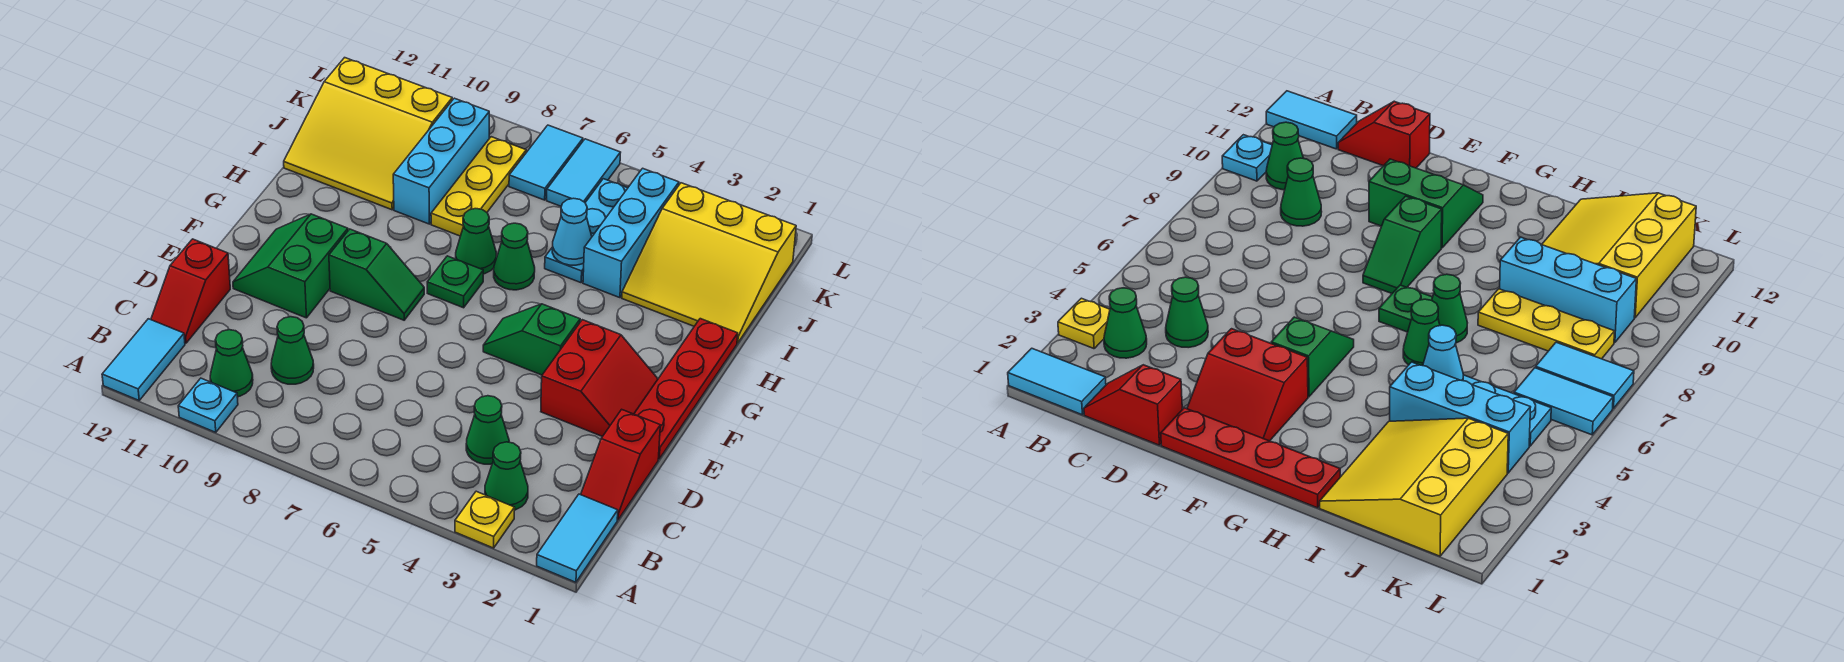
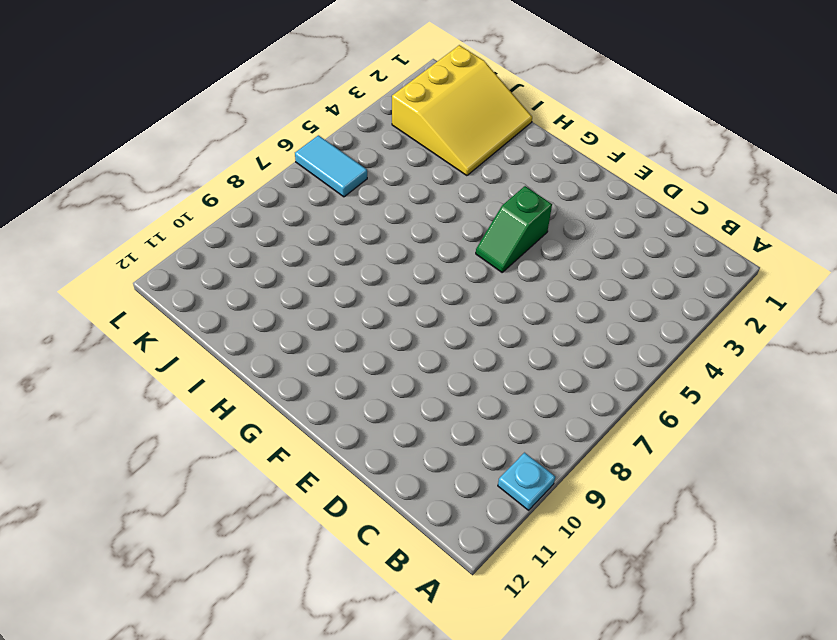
none -> cyan tile A1:B1 level 1
none -> yellow plate A3 level 1
none -> cyan tile A12:B12 level 1

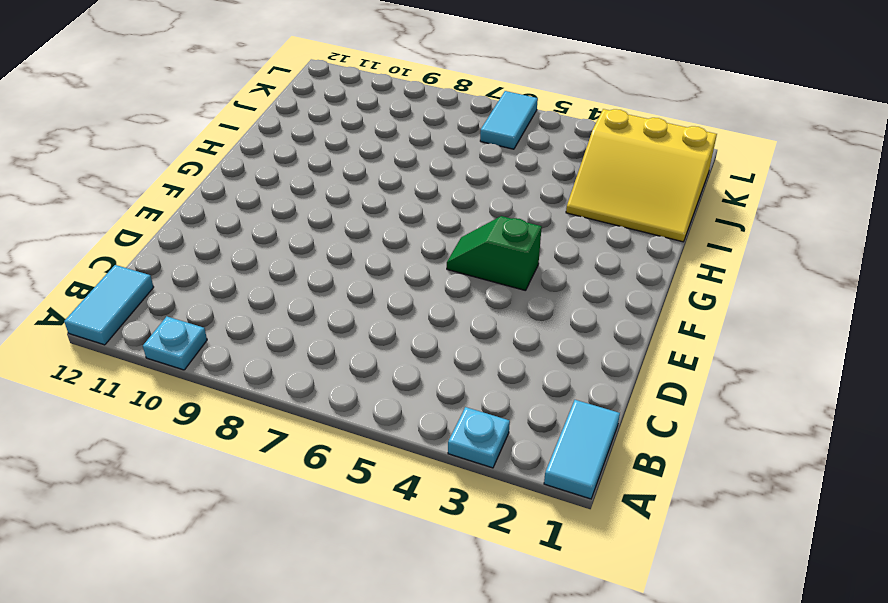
cyan plate A3 level 1 -> yellow plate A3 level 1
none -> green cone B3 level 1
none -> green cone B10 level 1
none -> red slope C1:D1 level 1 top D

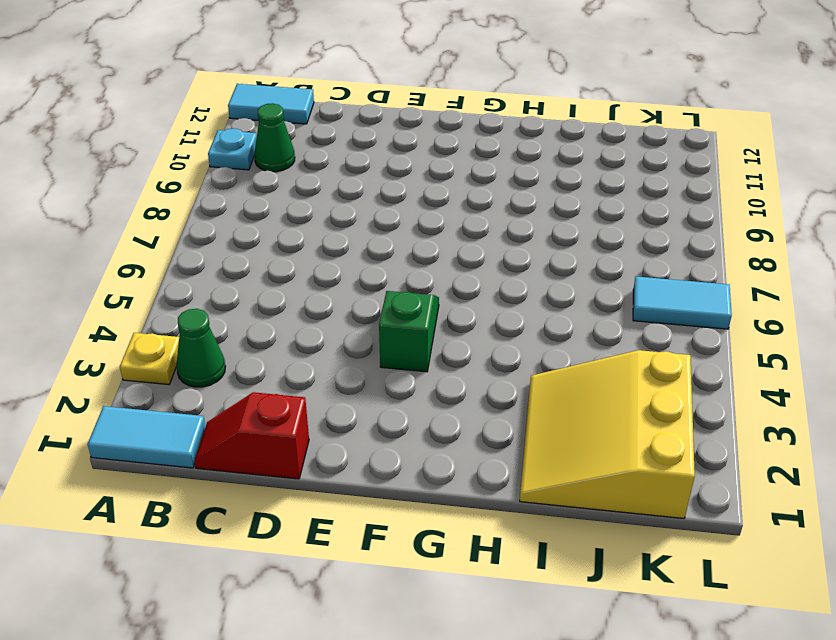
none -> green cone C4 level 1
none -> green cone C9 level 1
none -> red slope C12:D12 level 1 top D

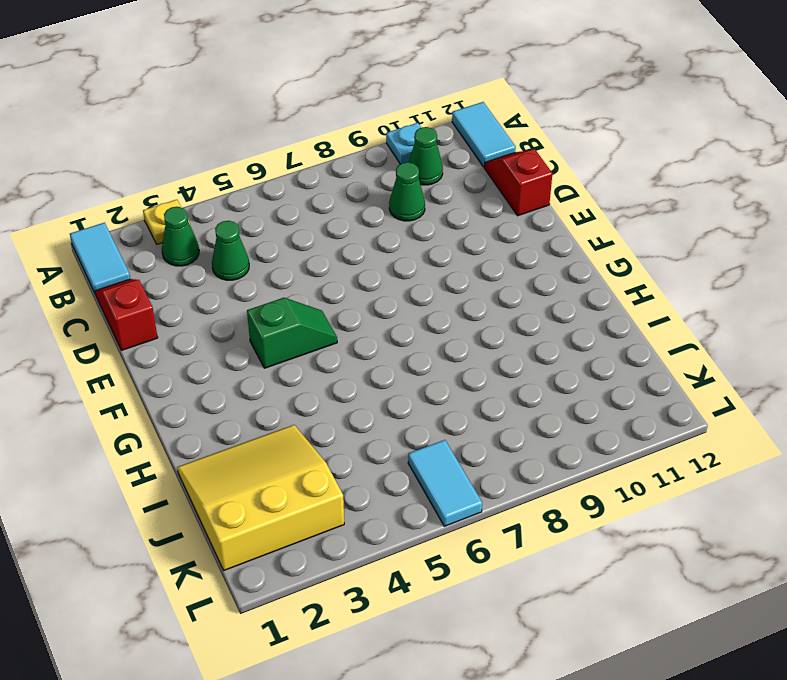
none -> red plate E1:H1 level 1
none -> red slope E2:F3 level 1 top 3
none -> green slope E10:F11 level 1 top 10

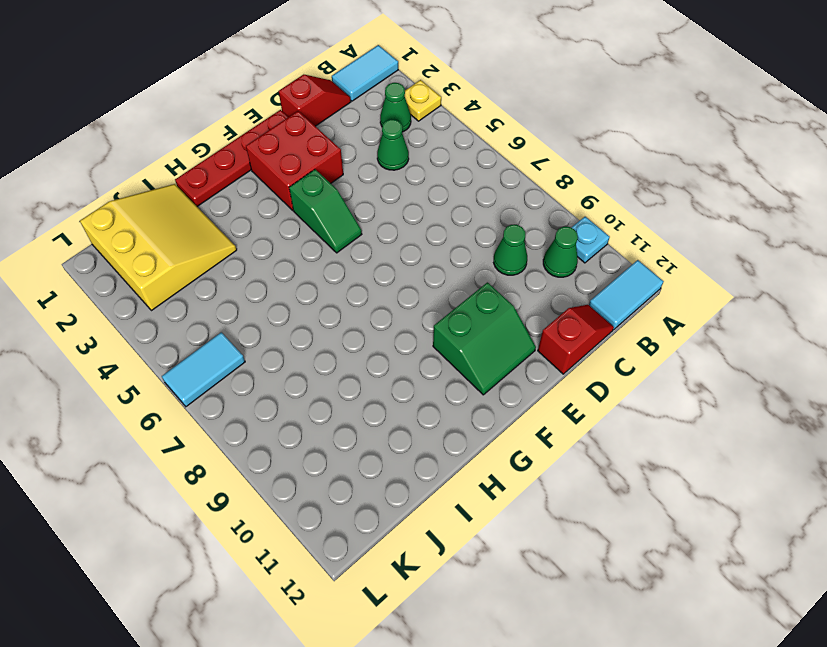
red brick E2:F3 level 1 -> red slope E2:F3 level 1 top 3
none -> green slope F8:F9 level 1 top 9
none -> green plate G7 level 1
none -> green cone H6 level 1

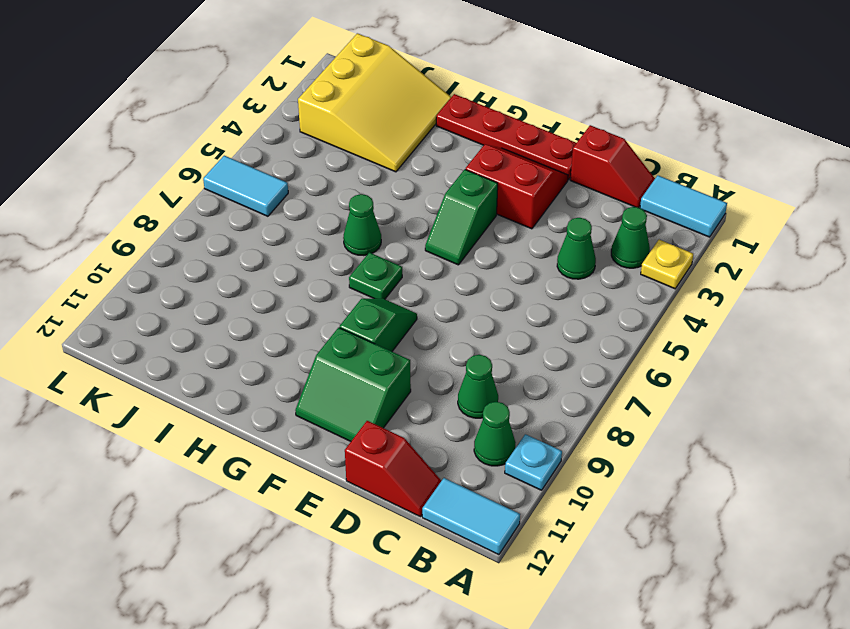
none -> green cone H7 level 1
none -> cyan brick I4:K4 level 1
none -> cyan plate I5:K5 level 1

